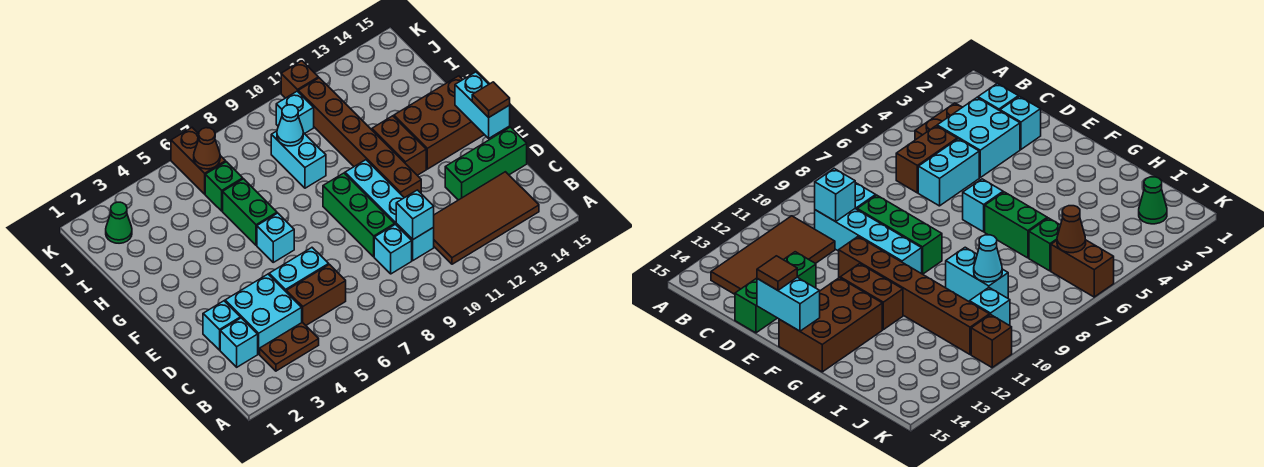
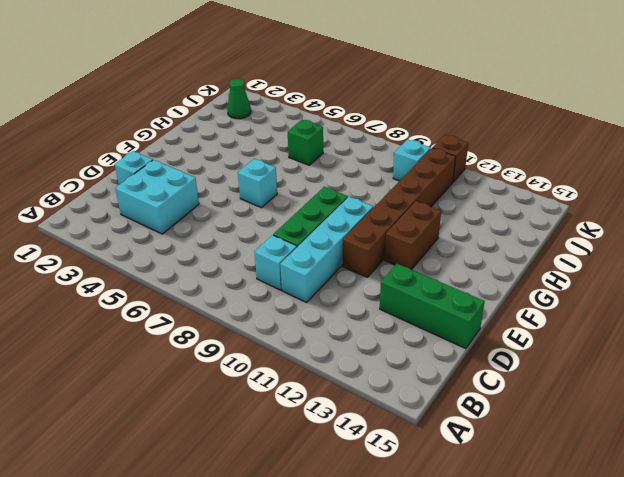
none -> brown plate B3:B4 level 1
none -> brown tile B11:C14 level 1
none -> cyan brick C2 level 1

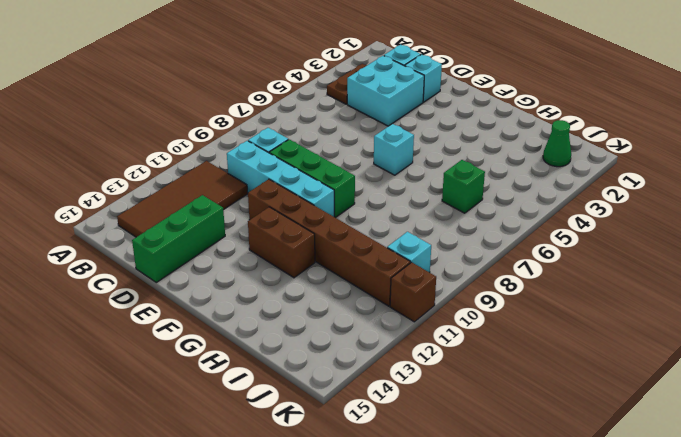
none -> brown brick C5:C6 level 1
none -> cyan brick D5:D6 level 1
none -> brown brick F13:G15 level 1

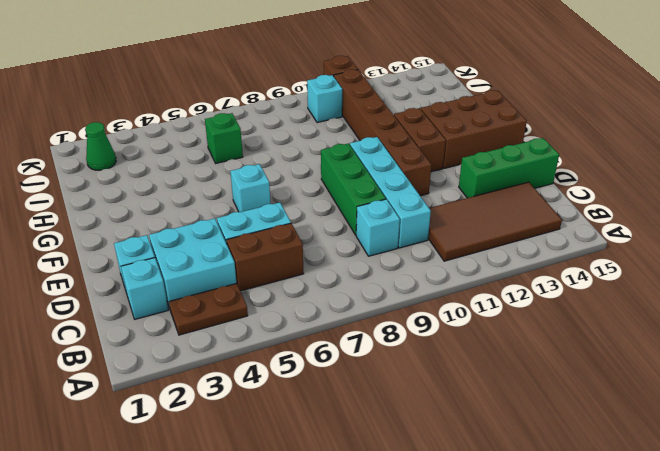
none -> green brick G6:H6 level 1
none -> cyan brick H9:I9 level 1
none -> brown brick J6:K6 level 1

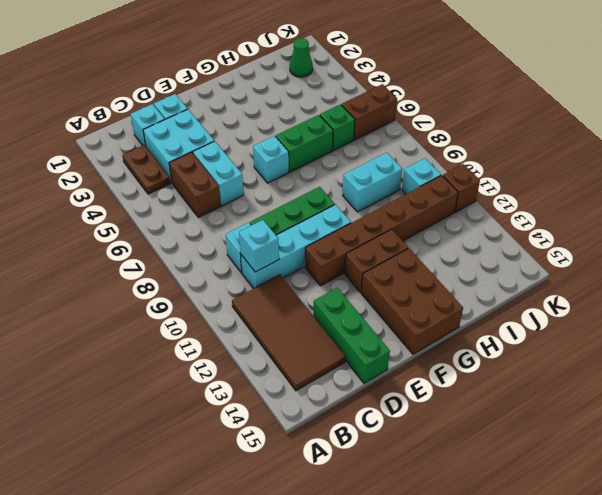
none -> cyan brick E15:F15 level 2
none -> cyan cone I9 level 2
none -> brown cone J6 level 2

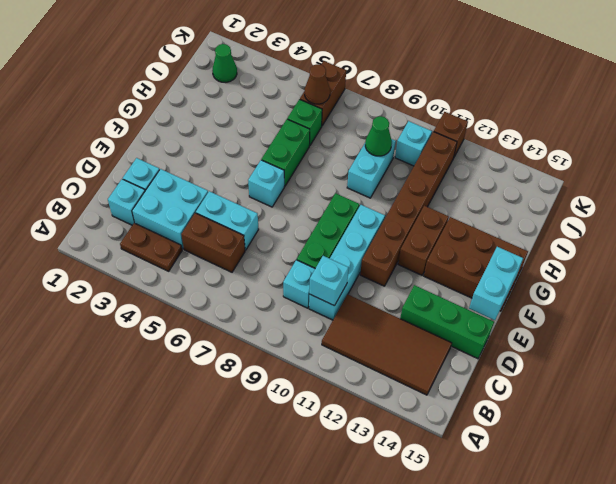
green cone I9 level 2 -> cyan cone I9 level 2
none -> brown tile E15 level 3

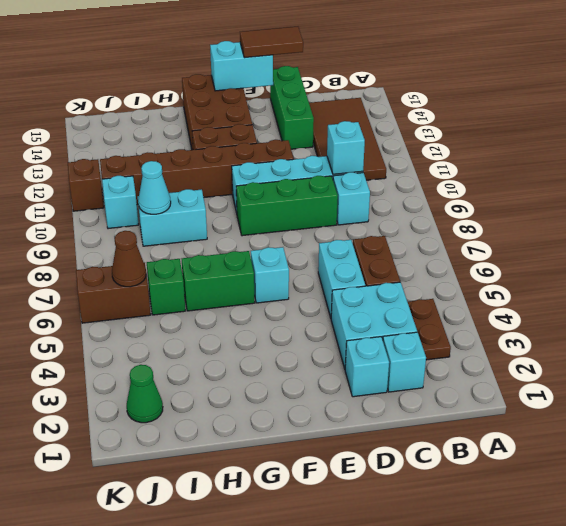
brown tile D15:E15 level 3 -> brown tile E15 level 3

